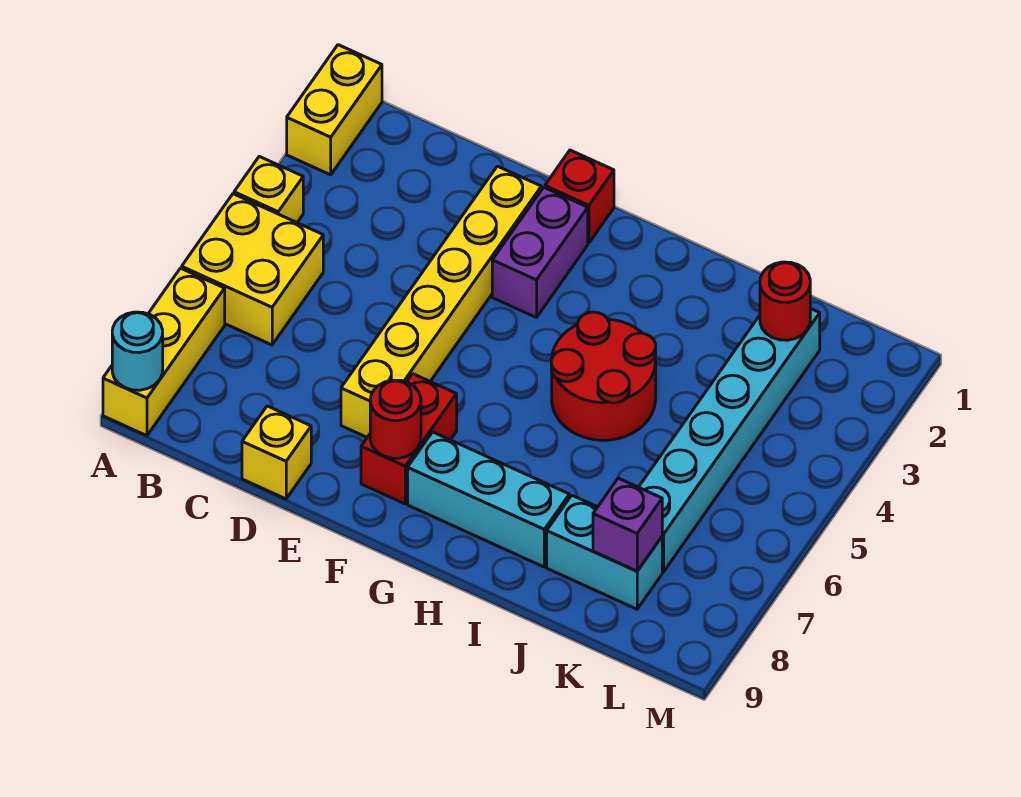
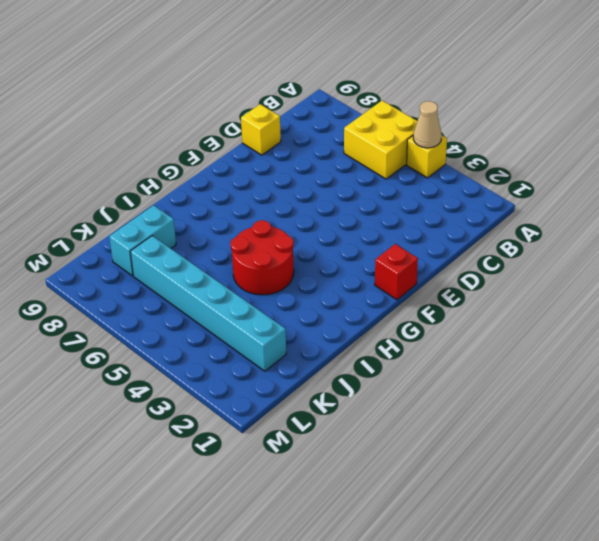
tan cone A4 level 2 -> none
none -> yellow brick A1:A2 level 1
none -> yellow brick A7:A9 level 1
none -> yellow brick E2:E7 level 1

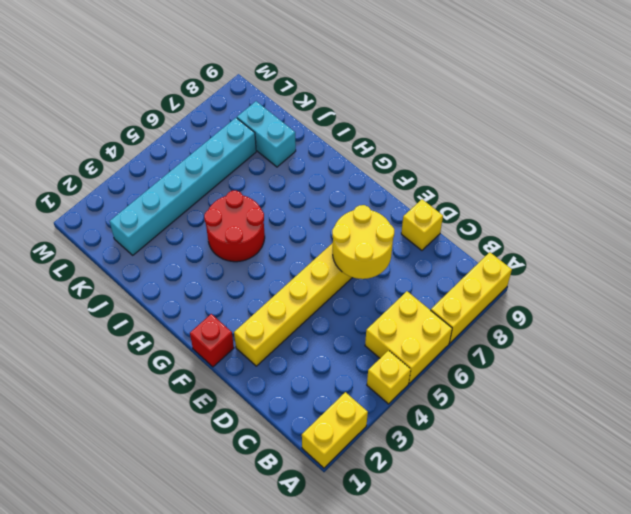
yellow round brick D6:E7 level 2 -> none
none -> purple brick F2:F3 level 1
none -> red brick F7:F8 level 1
none -> cyan brick G8:I8 level 1

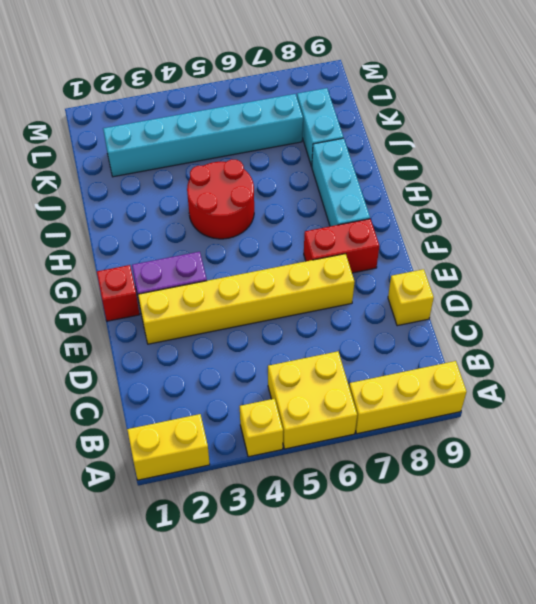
none -> cyan round brick A9 level 2
none -> red round brick F8 level 2
none -> red round brick K2 level 2

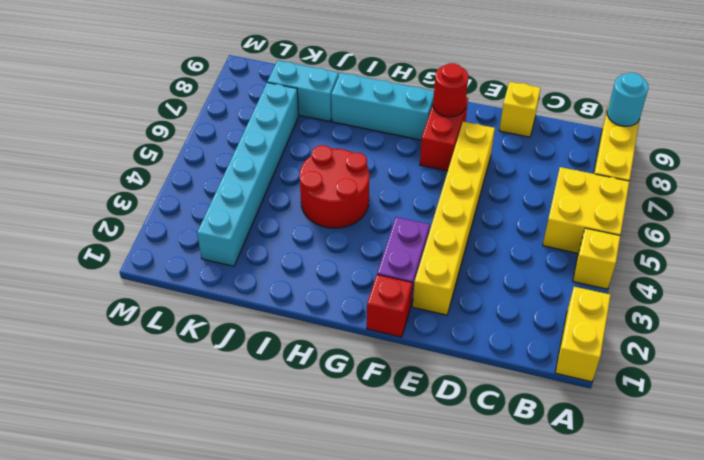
none -> red round brick K2 level 2
none -> purple brick K8 level 2

